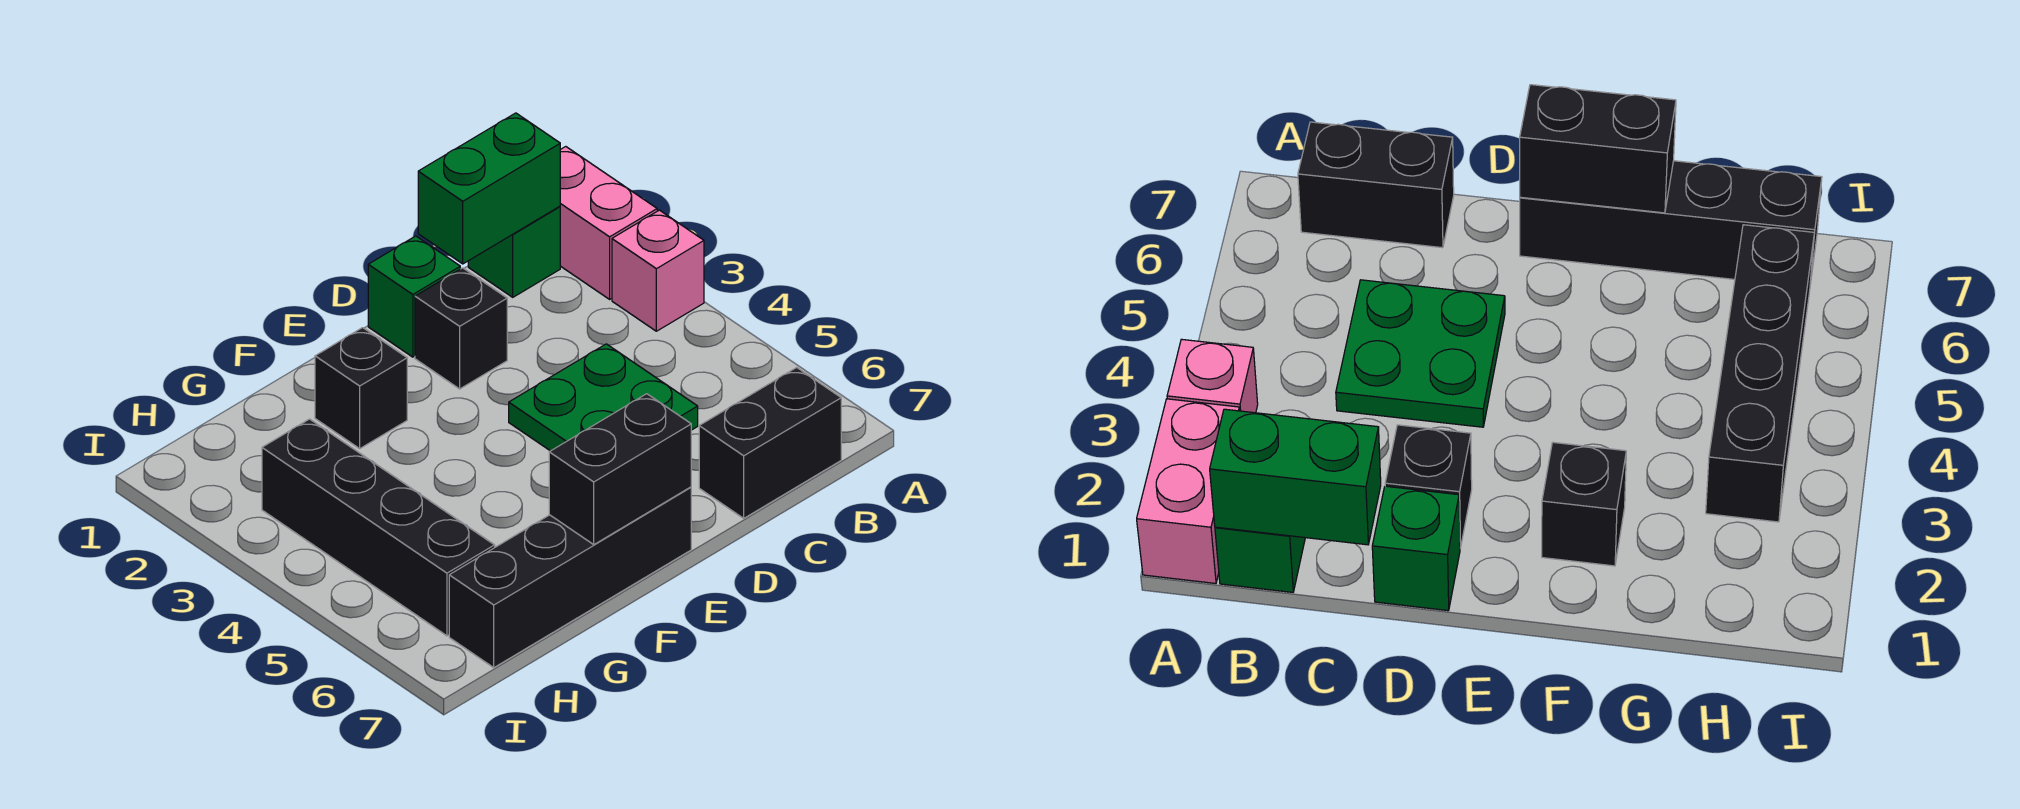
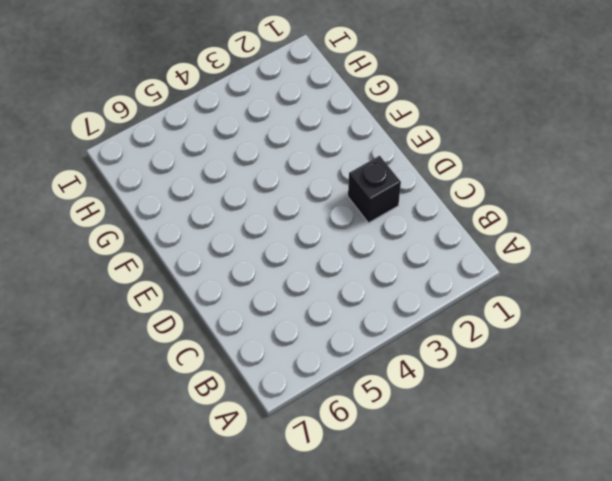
none -> pink brick A1:A2 level 1
none -> pink brick A3 level 1
none -> green brick B1 level 1

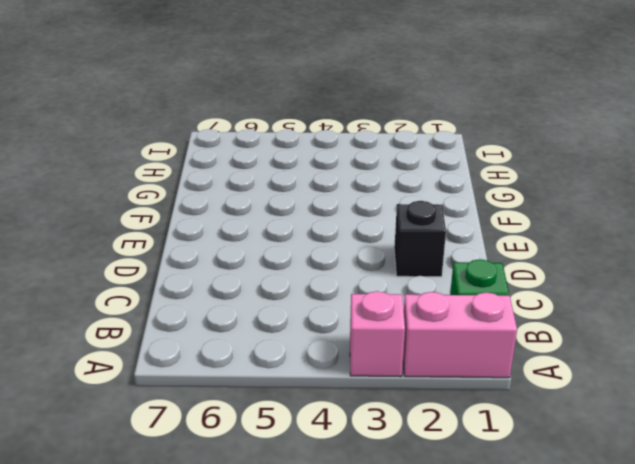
none -> black brick B7:C7 level 1
none -> green plate C4:D5 level 1
none -> green brick D1 level 1

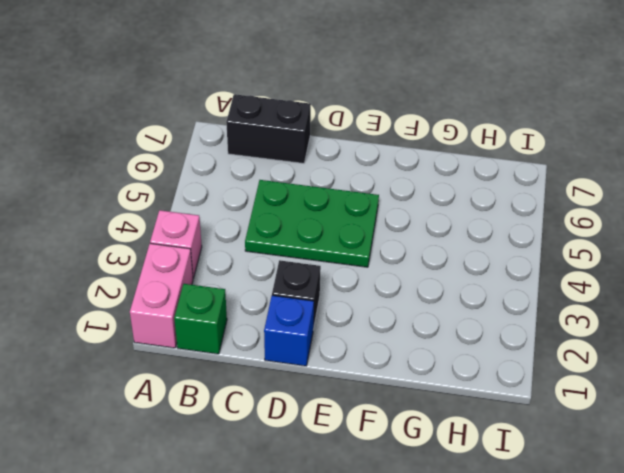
green plate C4:E5 level 1 -> green plate C4:D5 level 1
blue brick D1 level 1 -> green brick D1 level 1
none -> black brick E7:H7 level 1
none -> black brick F2 level 1
none -> black brick H3:H6 level 1

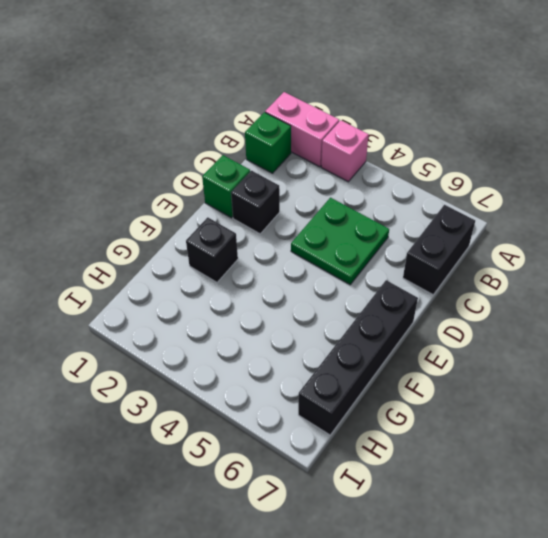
none -> black brick H3:H6 level 1
none -> green brick B1:C1 level 2
none -> black brick E7:F7 level 2

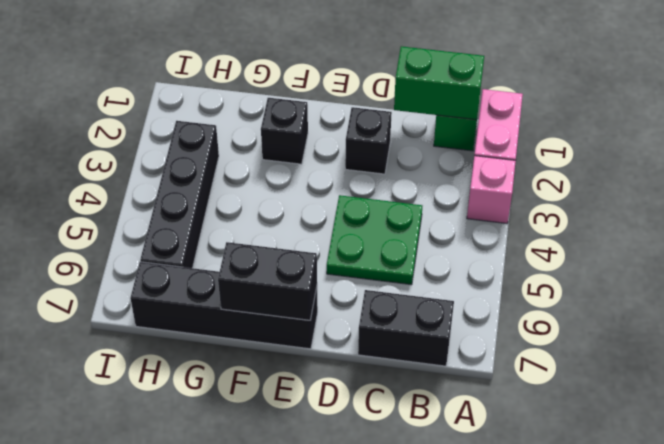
none -> green brick D1 level 1

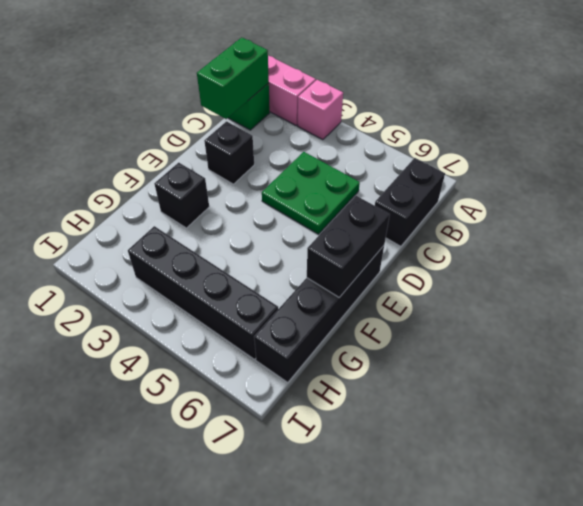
none -> green brick D1 level 1

